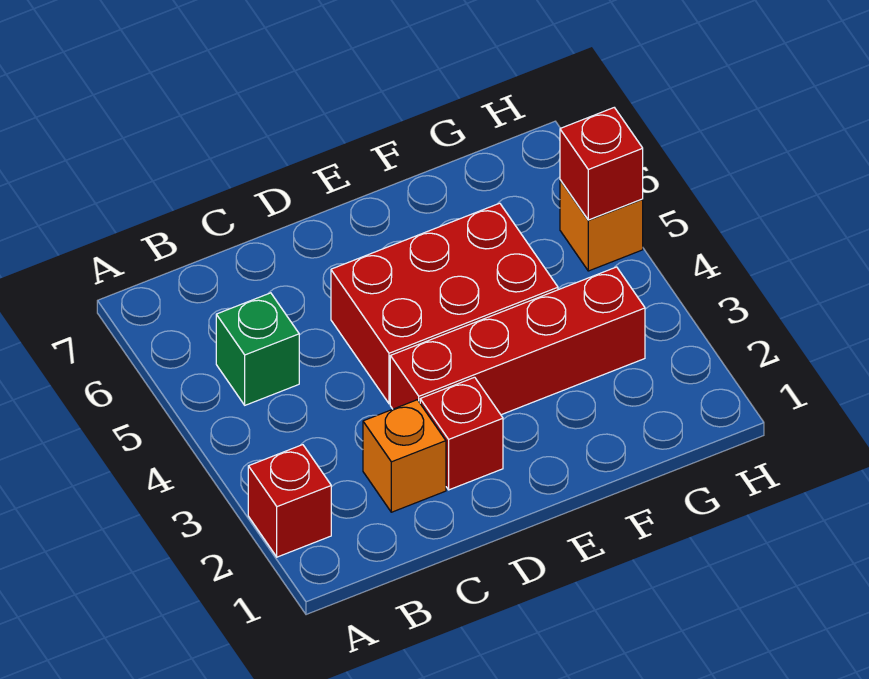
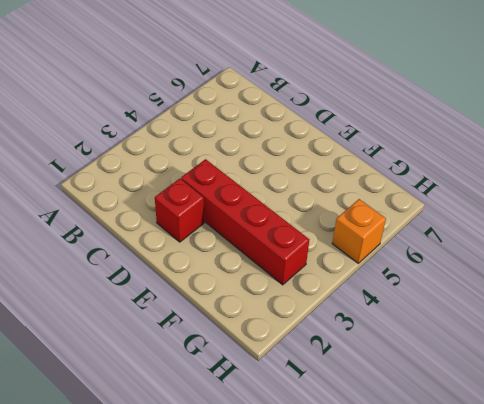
none -> red brick A2 level 1
none -> green brick B5 level 1

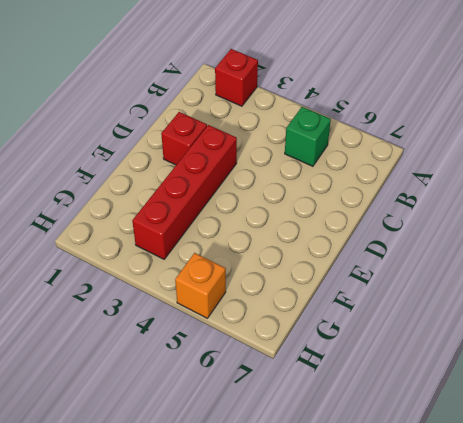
none -> orange brick C2 level 1
none -> red brick D4:F5 level 1

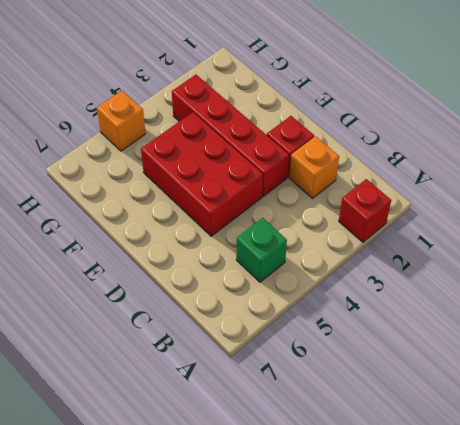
none -> red brick H5 level 2

